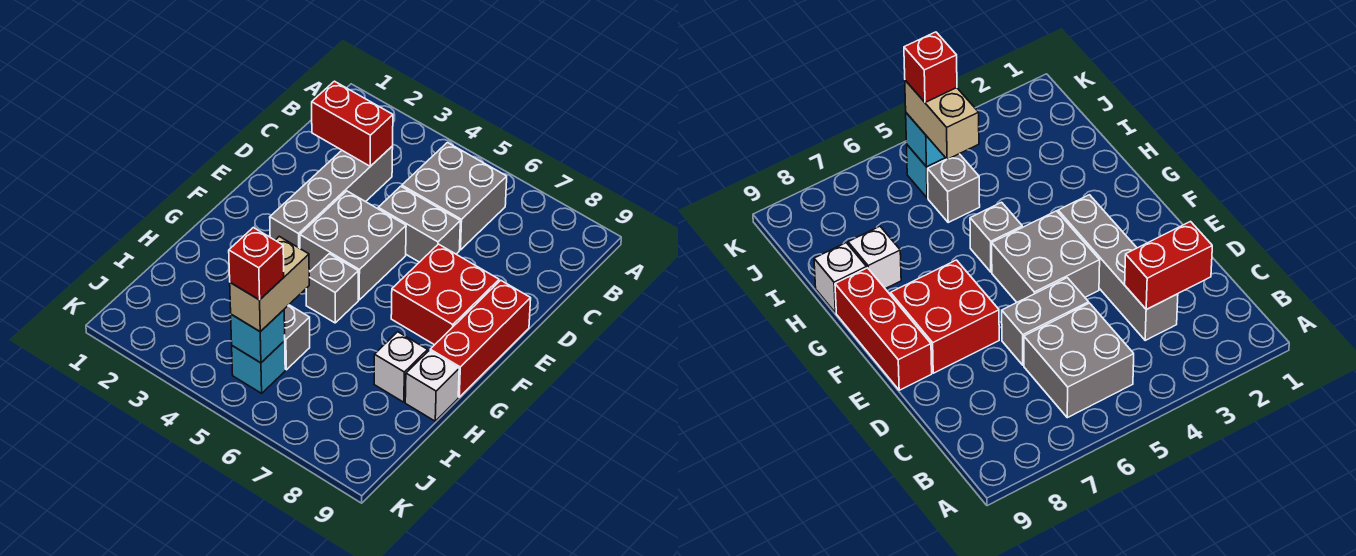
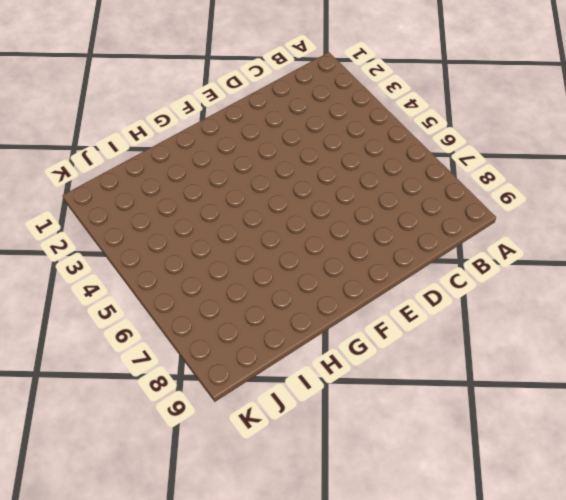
none -> grey brick B5:C6 level 1
none -> grey brick C3:F3 level 1
none -> grey brick D5:D6 level 1

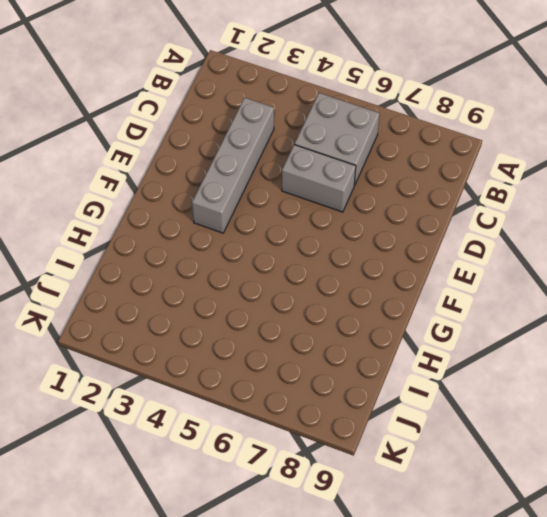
none -> grey brick E4:F5 level 1
none -> red brick E7:F8 level 1
none -> red brick E9:G9 level 1

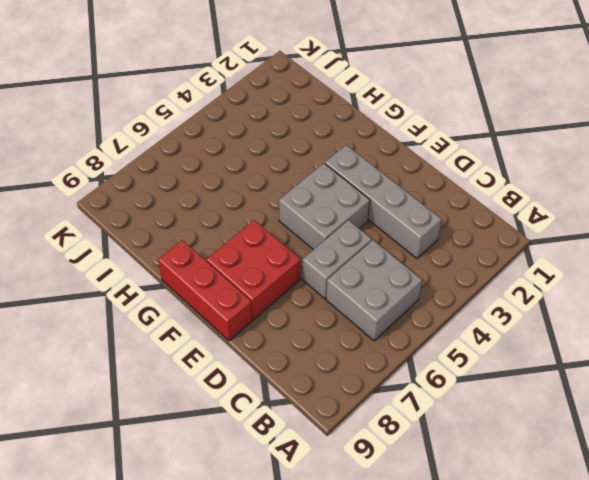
none -> grey brick G5 level 1
none -> white brick H8 level 1
none -> white brick H9 level 1

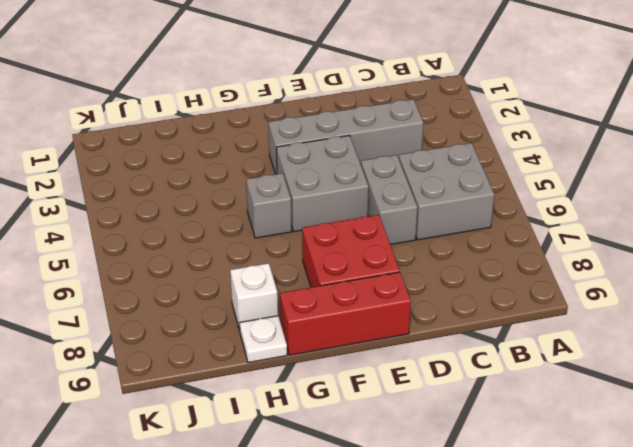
white plate H9 level 1 -> white brick H9 level 1
none -> grey brick I5 level 1
none -> cyan brick J5 level 1
none -> red brick C2:C3 level 2

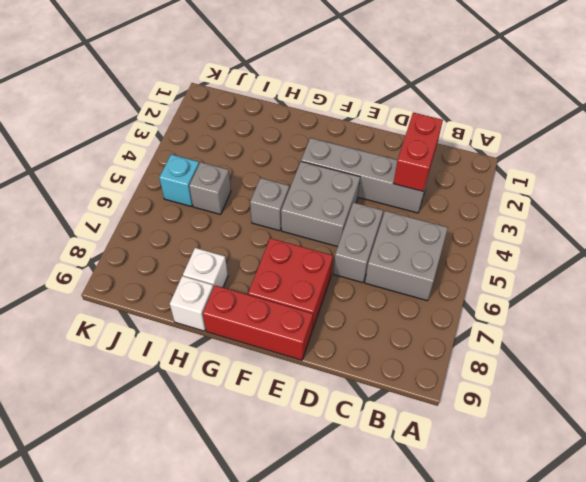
none -> cyan brick J5 level 2
none -> tan brick I5:J5 level 3
none -> red brick J5 level 4

